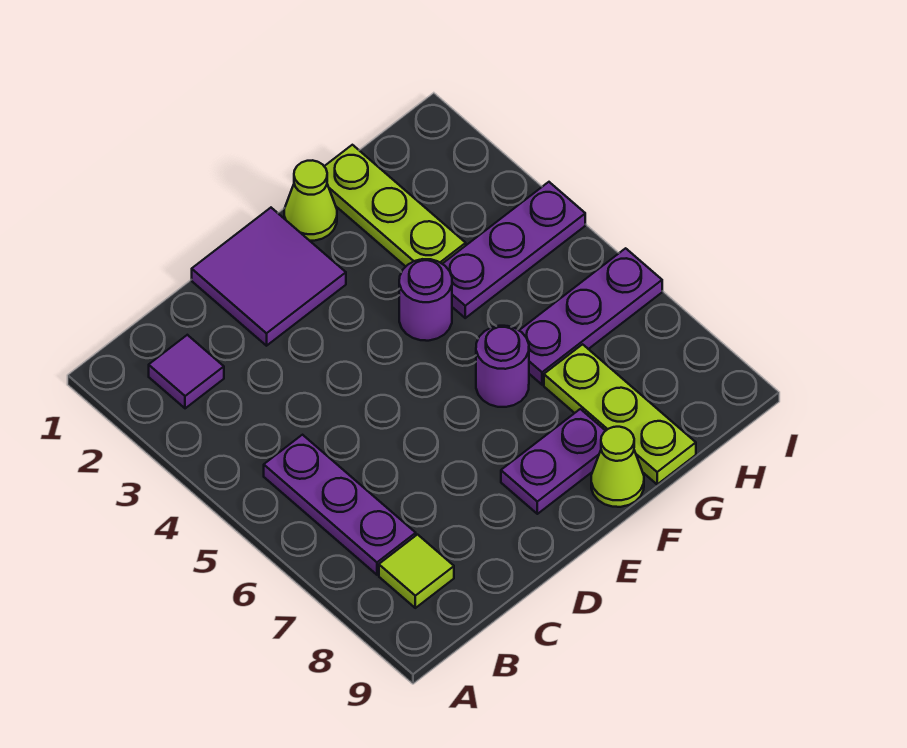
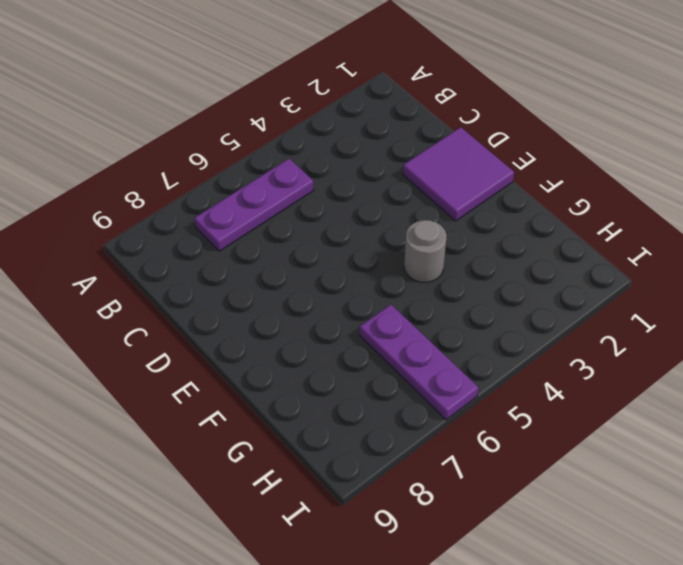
grey round brick F4 level 1 -> purple round brick F4 level 1
none -> purple tile B2 level 1
none -> lime tile B8 level 1
none -> purple plate E8:F8 level 1

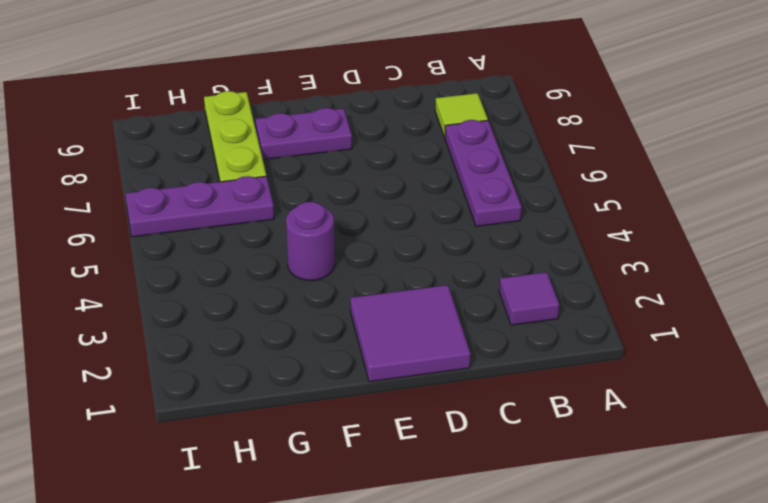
none -> lime cone F1 level 1
none -> purple round brick F6 level 1
none -> lime cone F9 level 1

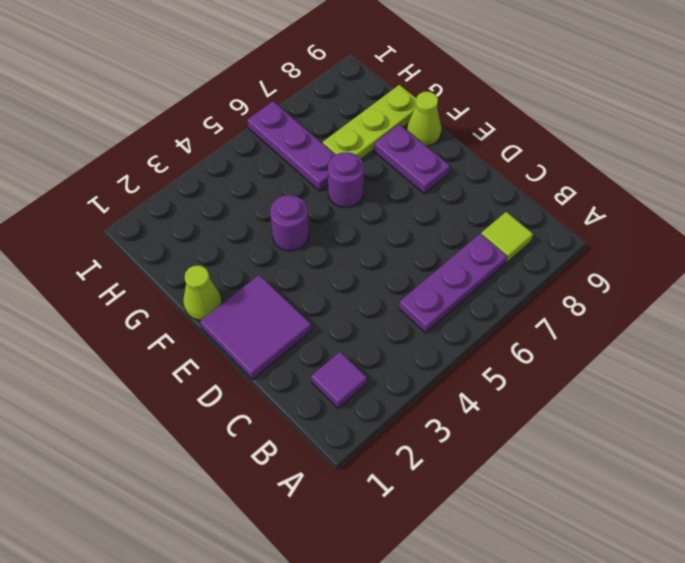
none -> lime plate G1:G3 level 1
none -> purple plate G4:I4 level 1

